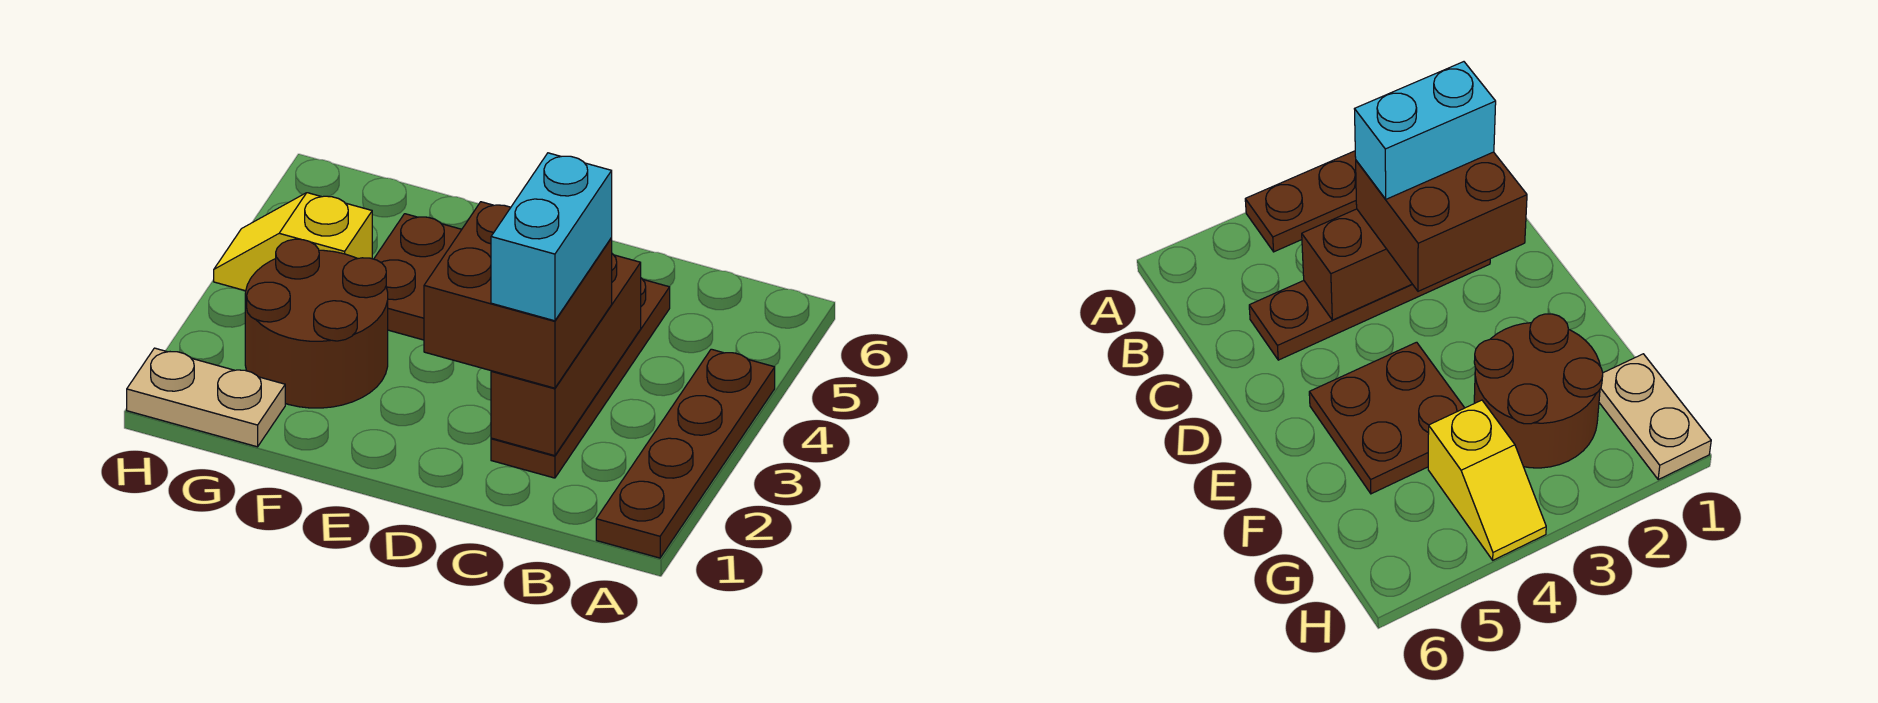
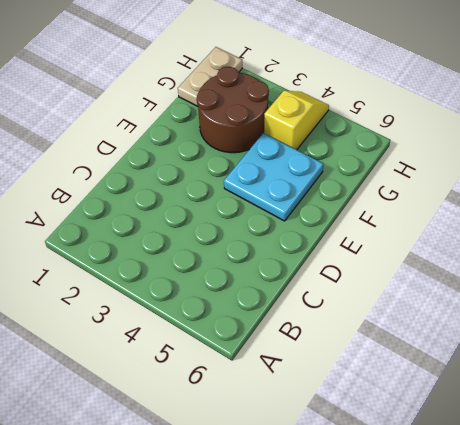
cyan plate E4:F5 level 1 -> brown plate E4:F5 level 1
none -> brown plate A1:A4 level 1
none -> brown plate C2:C5 level 1

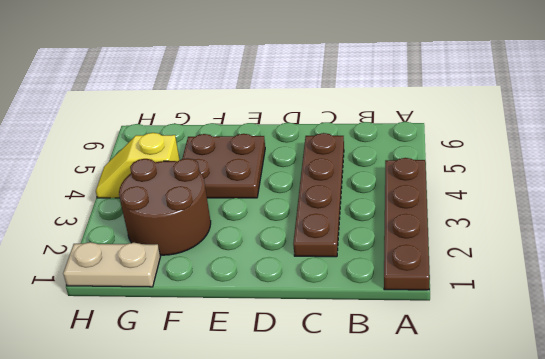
none -> brown brick C2:C4 level 2
none -> brown brick C2:D3 level 3

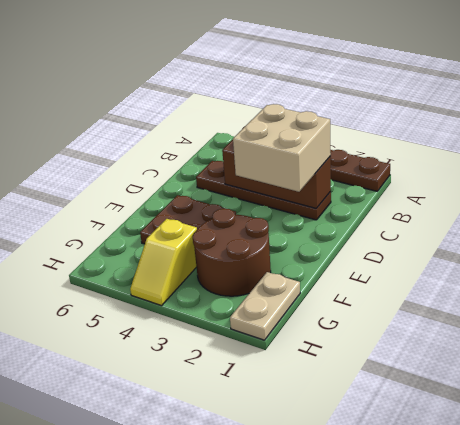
tan brick C2:D3 level 3 -> brown brick C2:D3 level 3
none -> cyan brick C2:C3 level 4

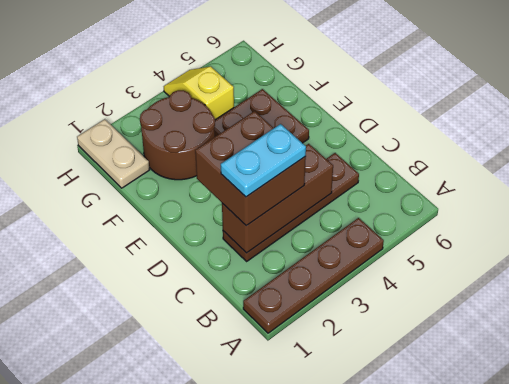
cyan plate C2:C3 level 4 -> cyan brick C2:C3 level 4

